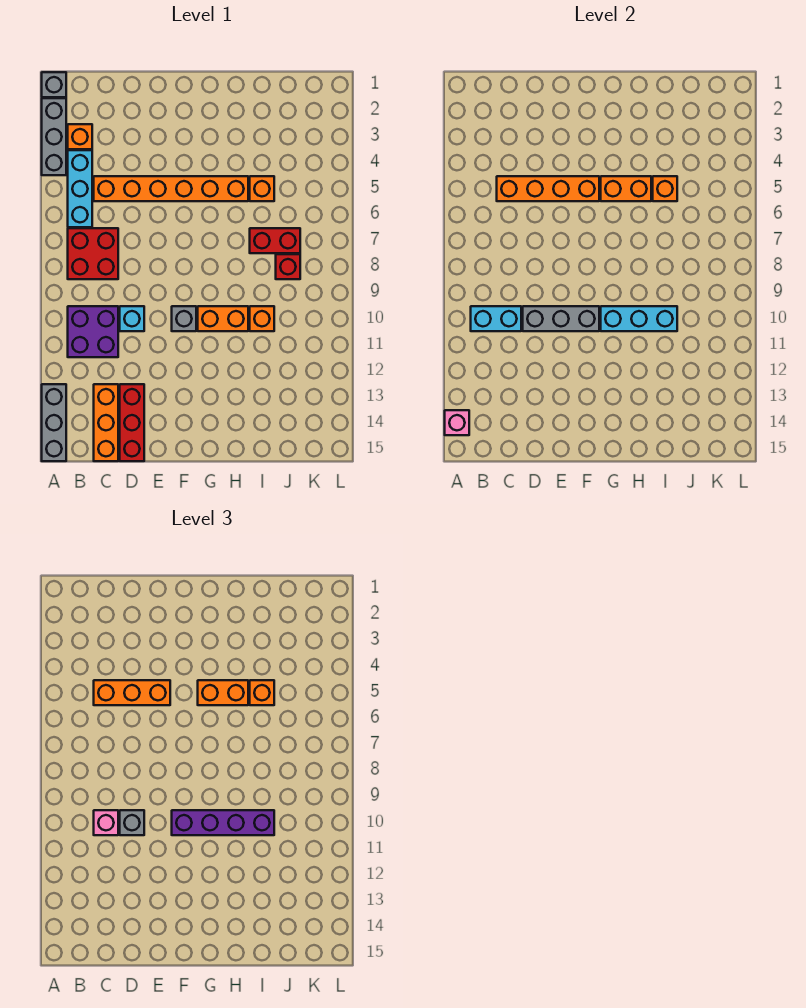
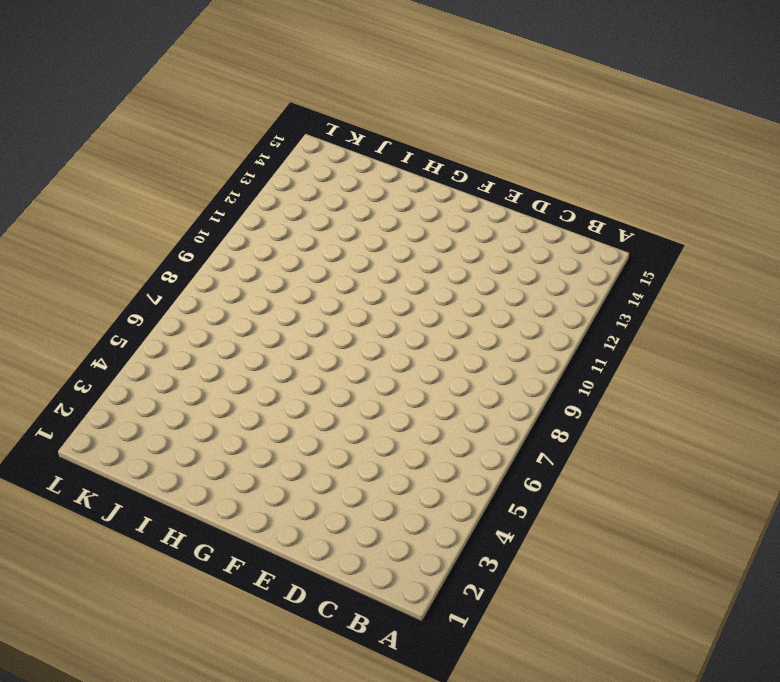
none -> grey brick A1 level 1
none -> grey brick A2:A4 level 1
none -> grey brick A13:A15 level 1
none -> orange brick B3 level 1

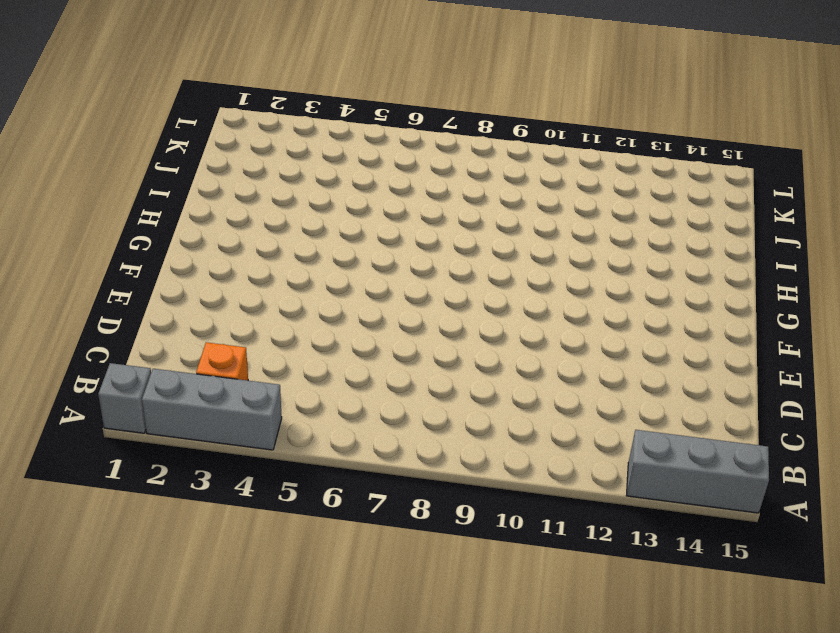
none -> cyan brick B4:B6 level 1
none -> red brick B7:C8 level 1
none -> purple brick B10:C11 level 1
none -> orange brick C5:H5 level 1

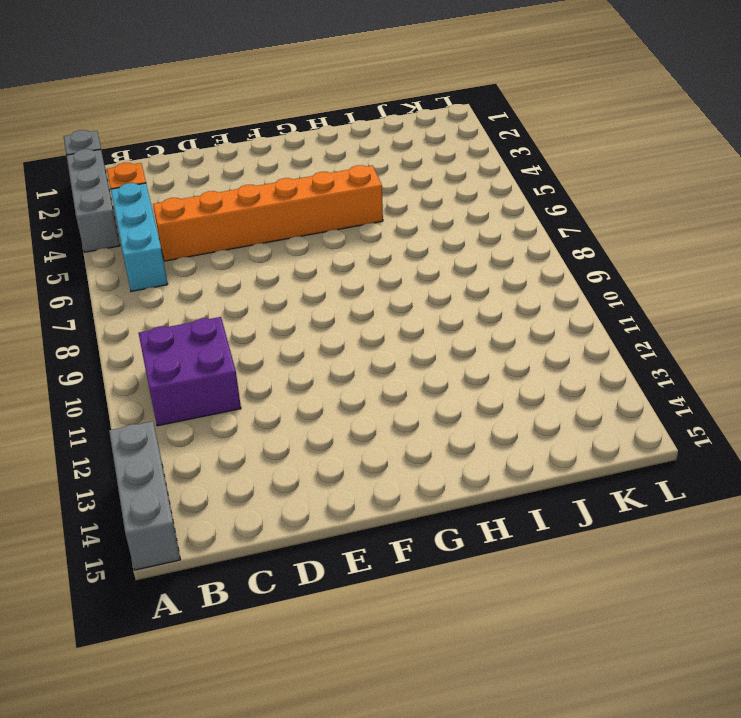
none -> red brick B7:C8 level 1
none -> orange brick C13:C15 level 1
none -> cyan brick D10 level 1
none -> red brick D13:D15 level 1

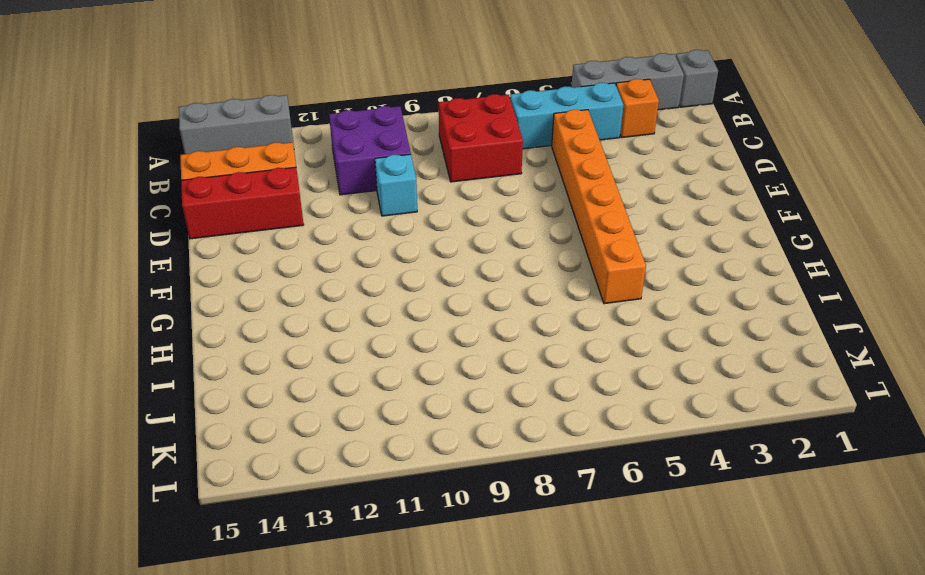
none -> grey brick F10 level 1
none -> orange brick G10:H10 level 1
none -> orange brick I5 level 1
none -> red brick I7:J7 level 1

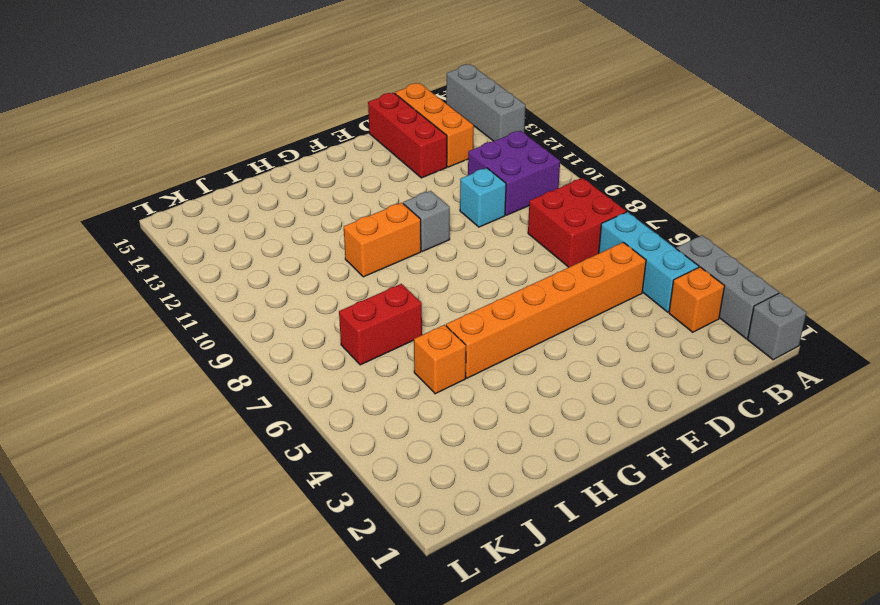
none -> orange brick I10 level 1
none -> red brick J8 level 1
none -> pink brick A14 level 2
none -> cyan brick B10:C10 level 2

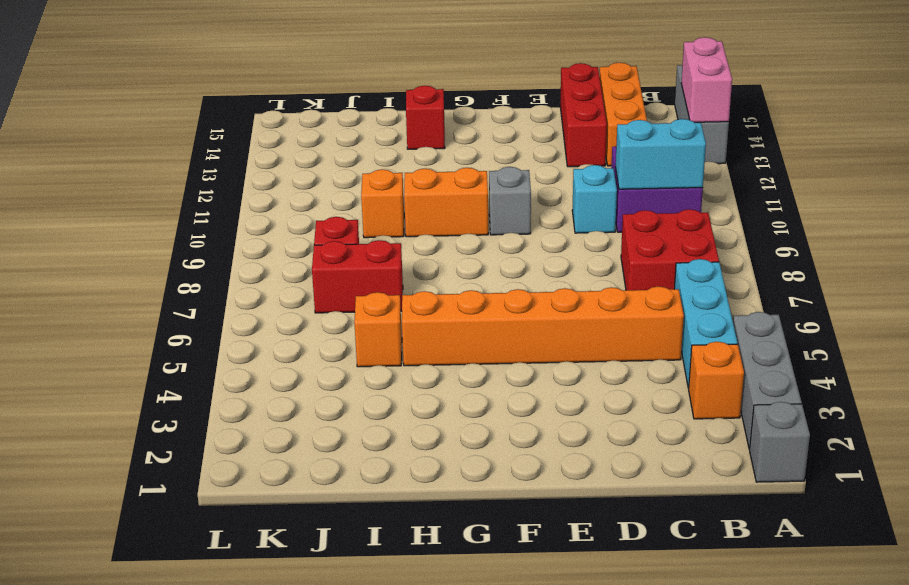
pink brick A13:A14 level 2 -> pink brick A14 level 2
red brick H14 level 1 -> none
none -> orange brick C5:F5 level 2
none -> grey brick D10:F10 level 2
none -> orange brick G5:H5 level 2
none -> cyan brick G10:I10 level 2

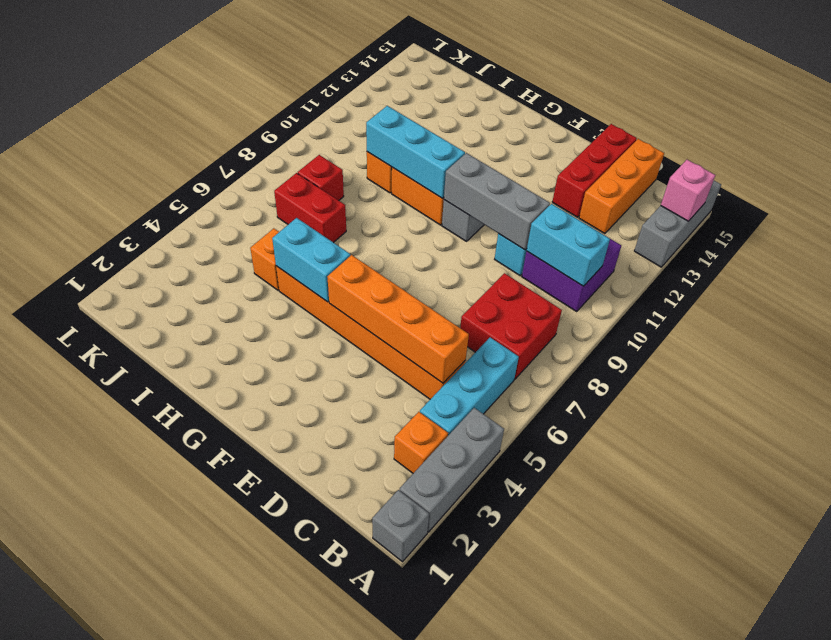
cyan brick G5:H5 level 2 -> orange brick G5:H5 level 2
none -> orange brick I5 level 2
none -> orange brick C5:E5 level 3
none -> pink brick C10 level 3
none -> grey brick D10 level 3

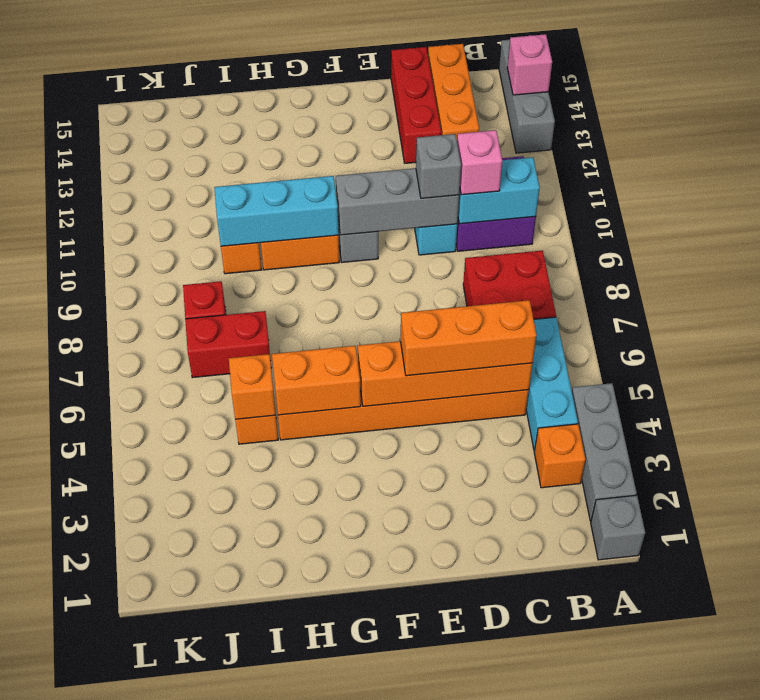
none -> purple brick F10:I10 level 3
none -> orange brick G5:H5 level 3
none -> orange brick I5 level 3

